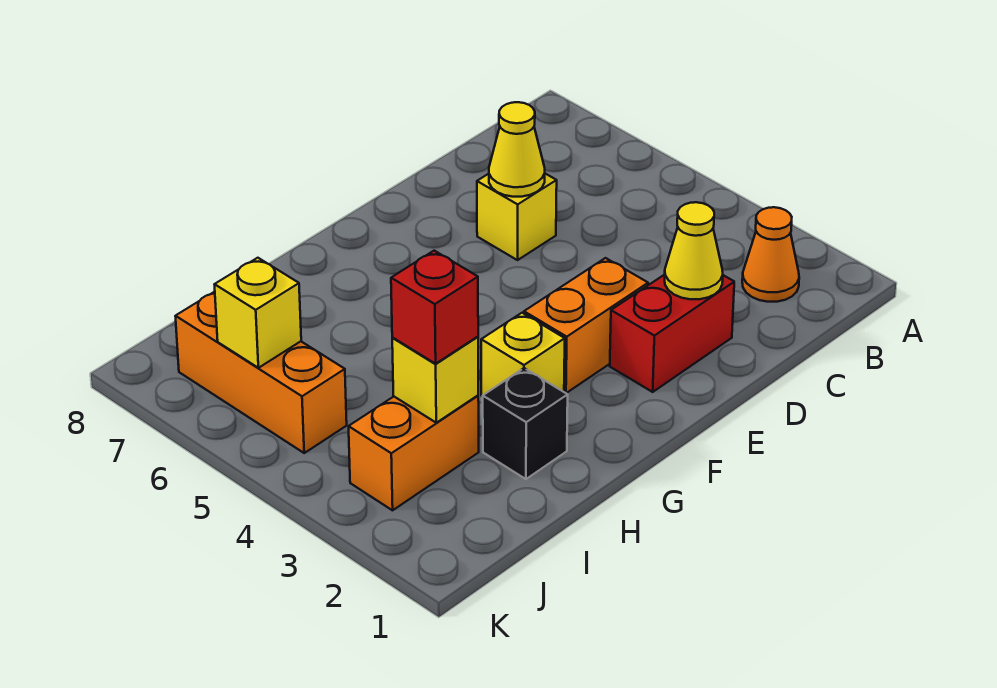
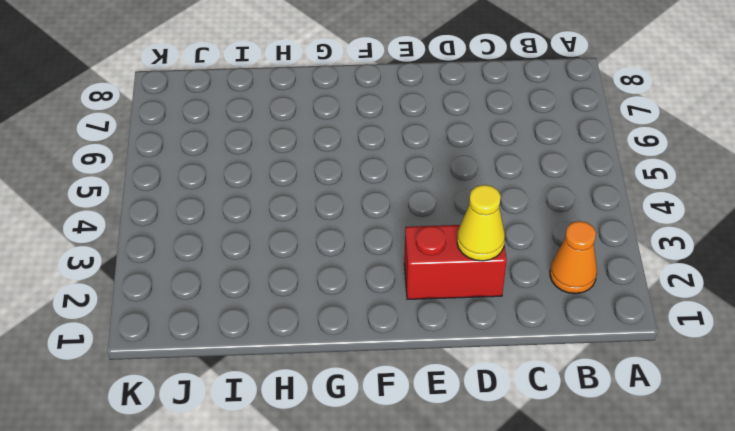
none -> yellow brick D6 level 1
none -> orange brick E3:F3 level 1
none -> yellow brick G3 level 1

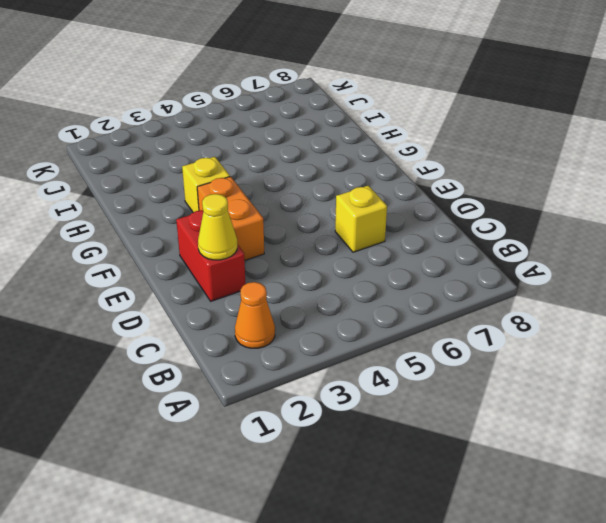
none -> black brick H2 level 1
none -> orange brick I3:J3 level 1
none -> orange brick J5:J7 level 1

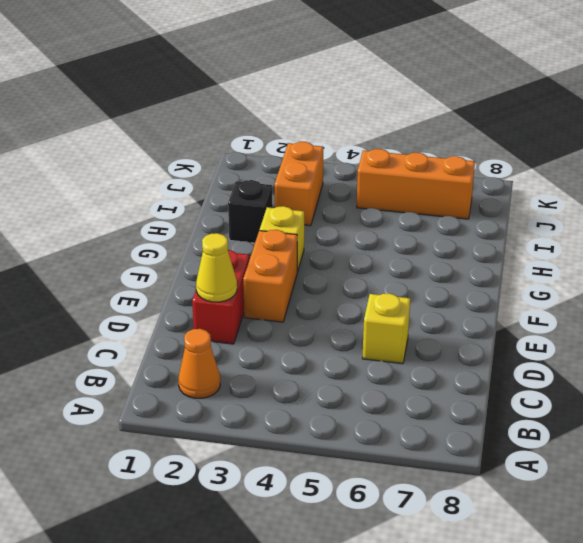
none -> yellow cone D6 level 2
none -> yellow brick I3 level 2
none -> yellow brick J6 level 2

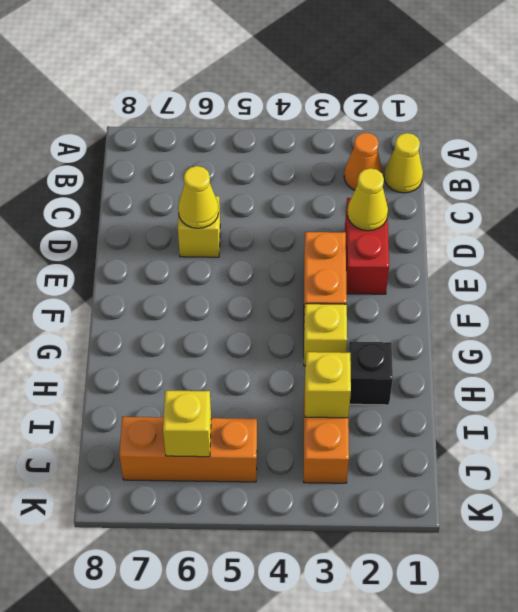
yellow cone B1 level 1 -> none
none -> red brick I3 level 3

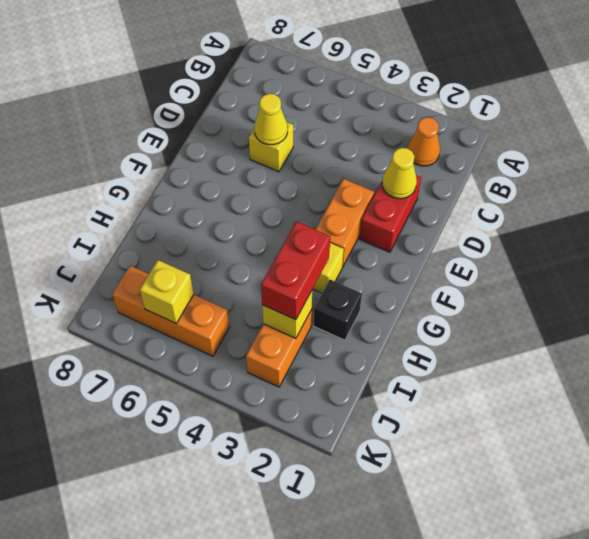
red brick H3:I3 level 3 -> red brick I3 level 3

